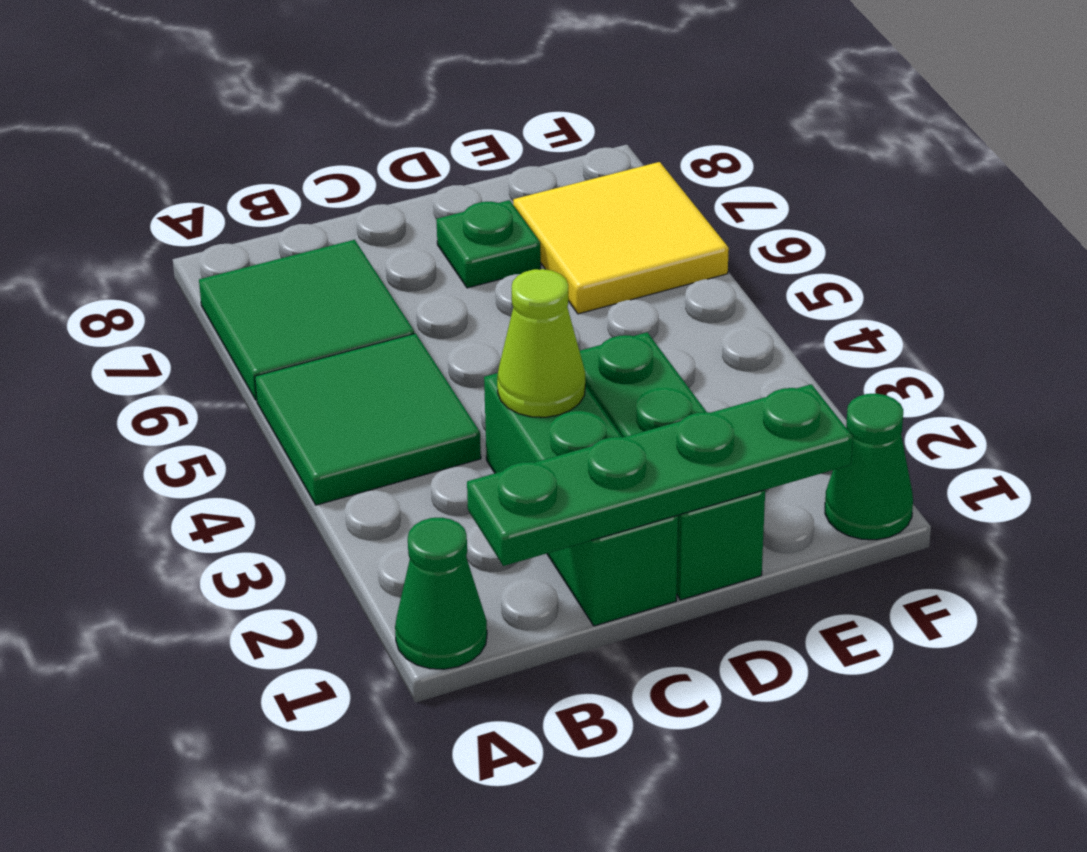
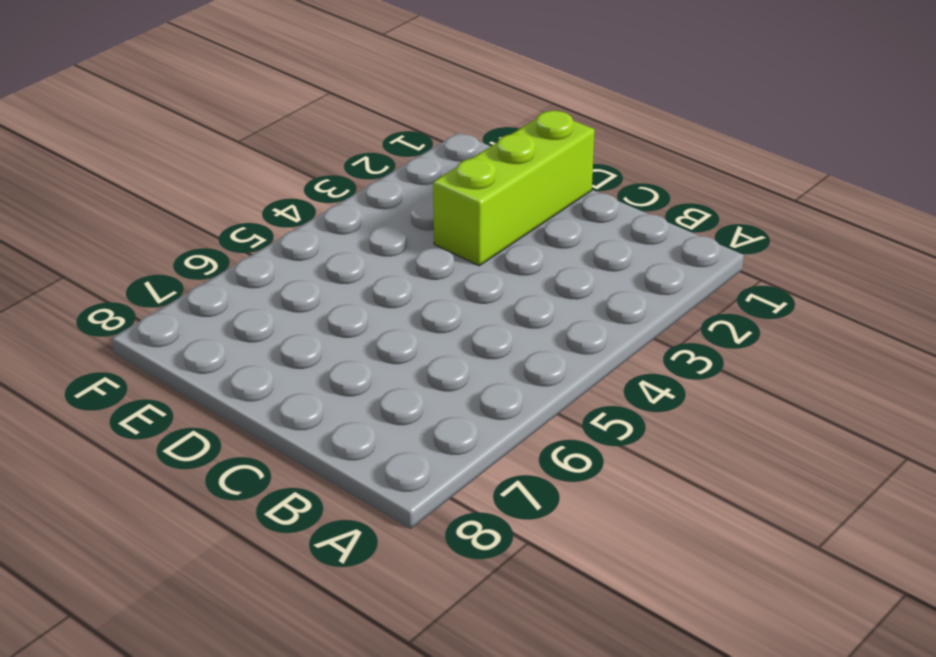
lime brick D1:D3 level 1 -> green brick D1:D3 level 1
none -> green cone A1 level 1
none -> green tile A4:B5 level 1

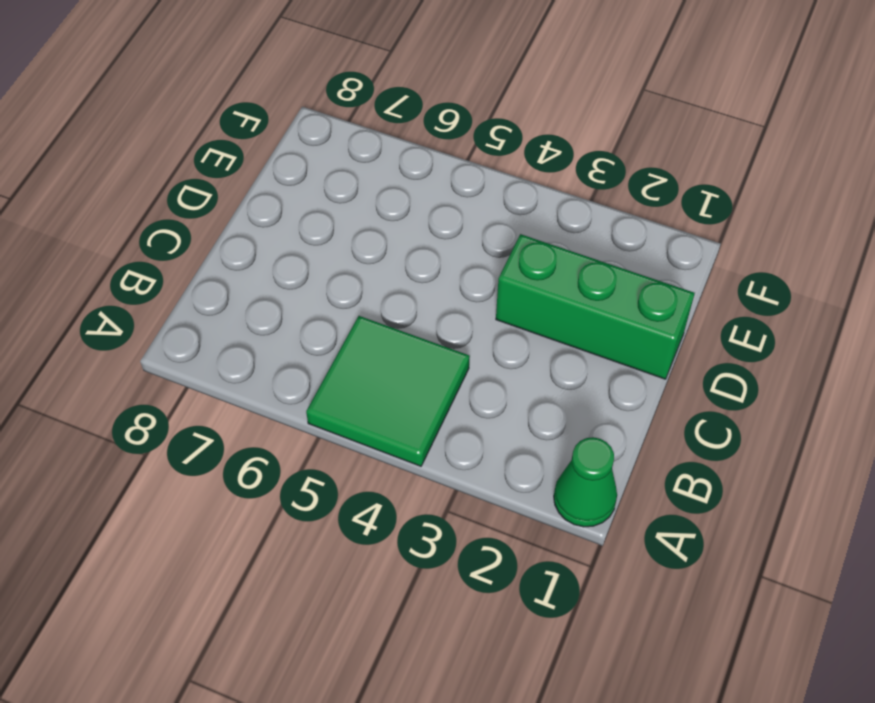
none -> green tile A6:B7 level 1
none -> green brick C1:C3 level 1

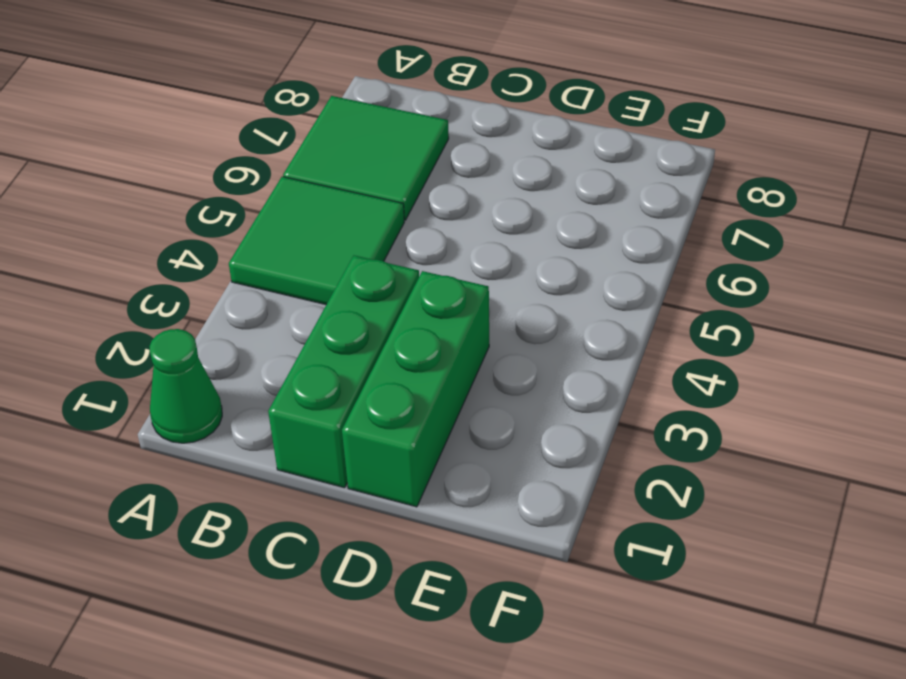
none -> green plate D7 level 1
none -> yellow tile E6:F7 level 1

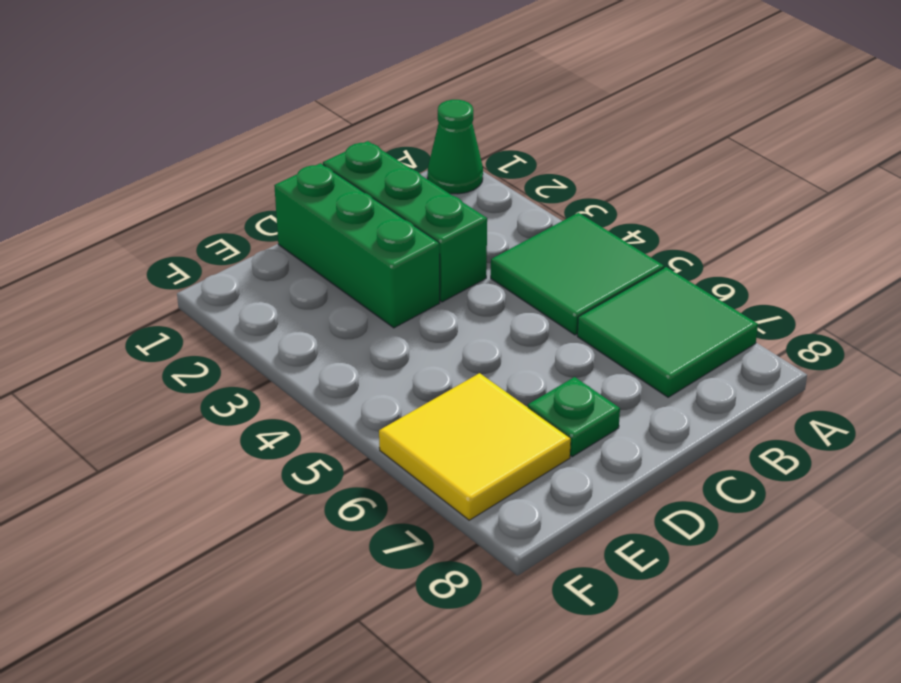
none -> green cone F1 level 1
none -> green plate B1:E1 level 2

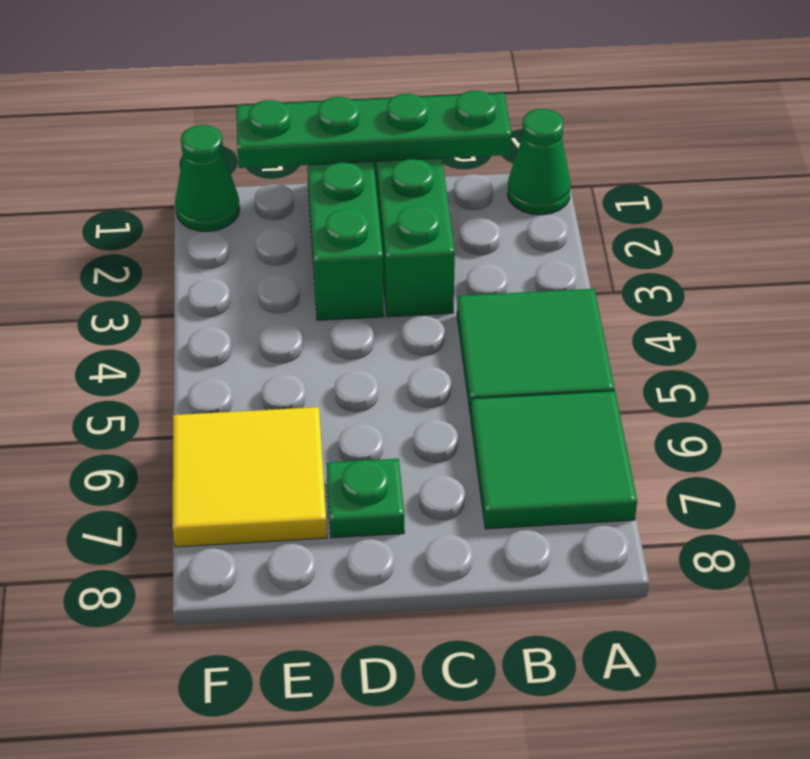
none -> lime cone C3 level 2

